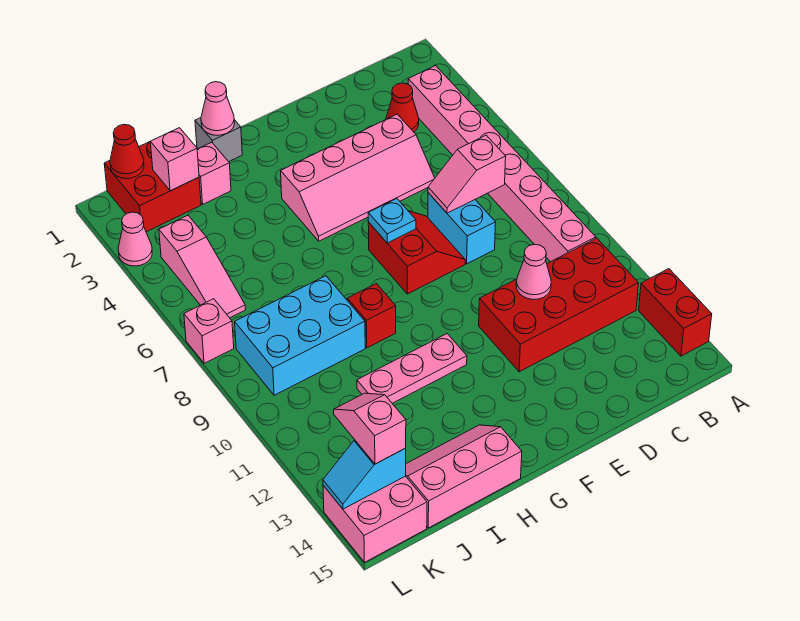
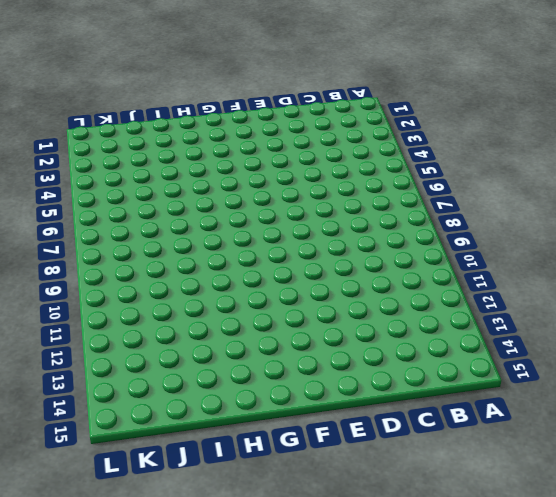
none -> red brick A13:A14 level 1
none -> pink brick B3:B10 level 1
none -> red brick B11:E12 level 1

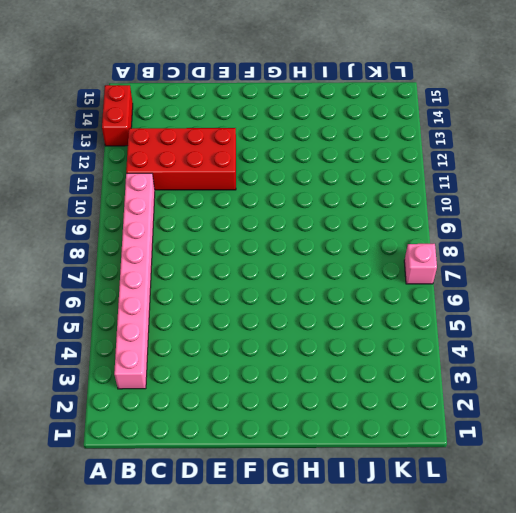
none -> red cone C3 level 1
none -> pink slope D4:G5 level 1 top 4
none -> cyan brick D7:D8 level 1

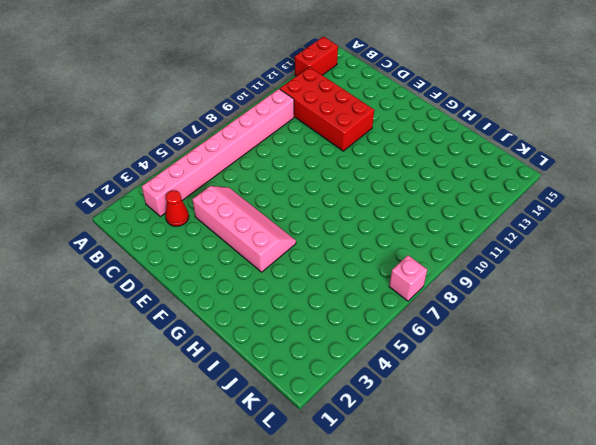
none -> cyan brick D7:D8 level 1
none -> red slope E7:F8 level 1 top F
none -> pink plate G11:I11 level 1

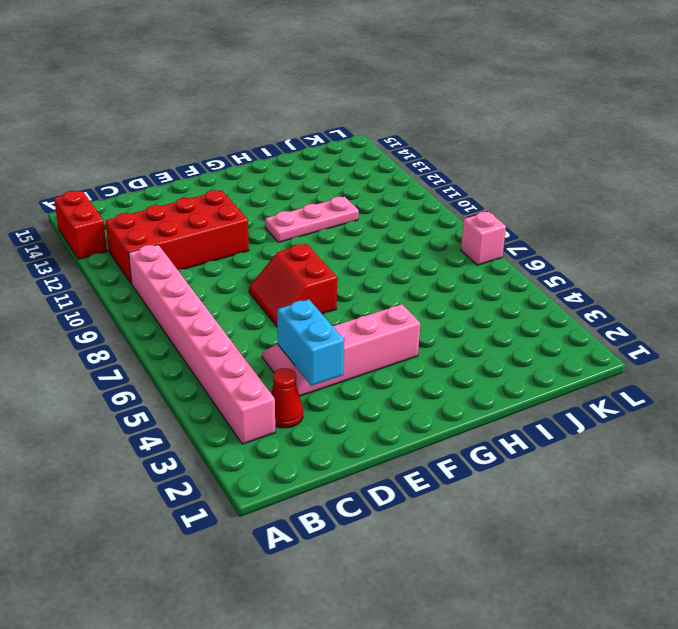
cyan brick D3:D4 level 2 -> cyan brick D7:D8 level 1
none -> grey brick H1 level 1
none -> red brick H9 level 1
none -> pink slope H14:J15 level 1 top 15

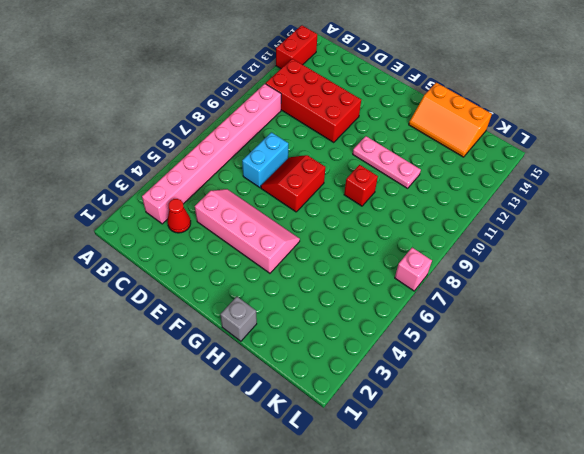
orange slope H14:J15 level 1 top 15 -> pink slope H14:J15 level 1 top 15
none -> pink brick I2 level 1
none -> cyan brick I8:K9 level 1
none -> red brick J1:K2 level 1

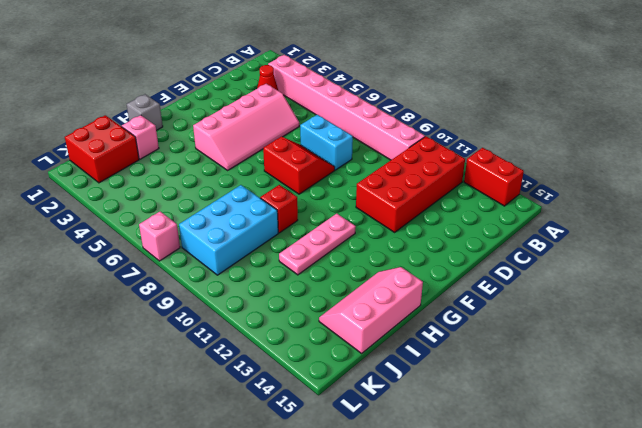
none -> pink slope K4:K6 level 1 top 4
none -> pink brick K14:L15 level 1
none -> pink cone L3 level 1

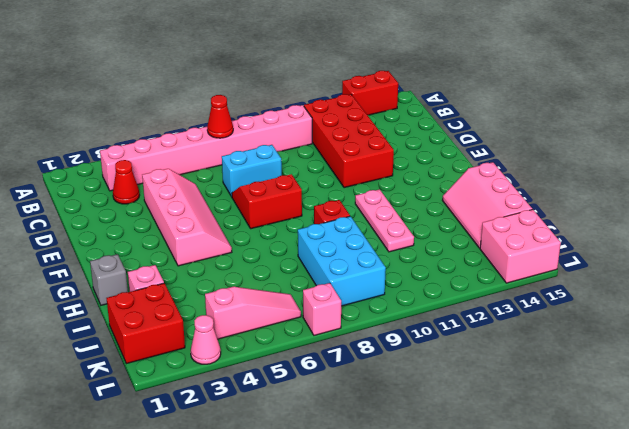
red cone B7 level 2 -> red cone K1 level 2
none -> pink slope C7:D7 level 2 top C
none -> pink cone D11 level 2
none -> cyan plate F7 level 2

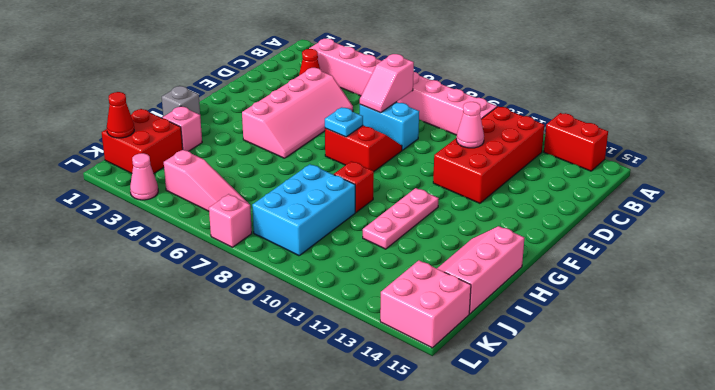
none -> pink cone H1 level 2
none -> pink brick J2 level 2
none -> cyan slope K14:L14 level 2 top K

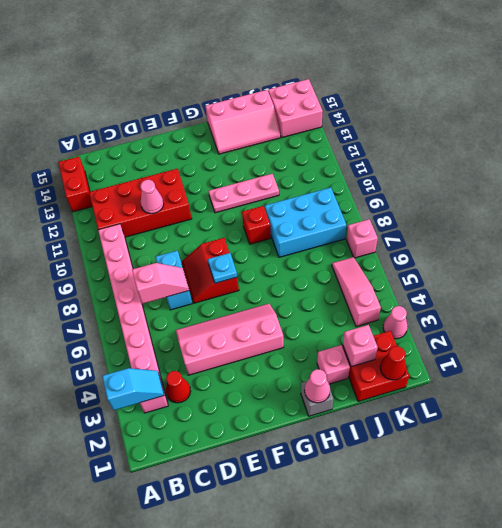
cyan slope A3:B3 level 2 top A -> cyan slope K14:L14 level 2 top K
none -> pink slope K13:K14 level 3 top 14

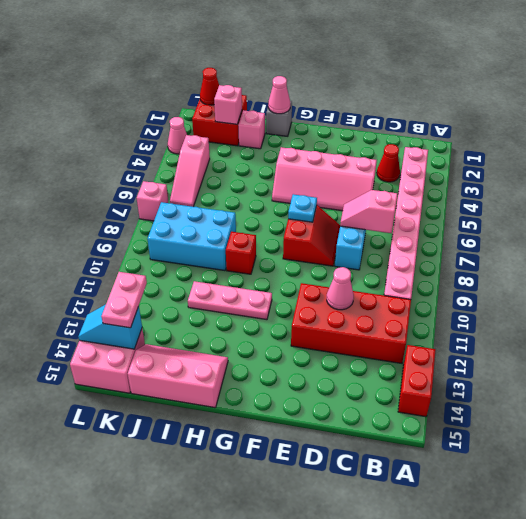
pink plate K13:K14 level 3 -> pink slope K13:K14 level 3 top 14

